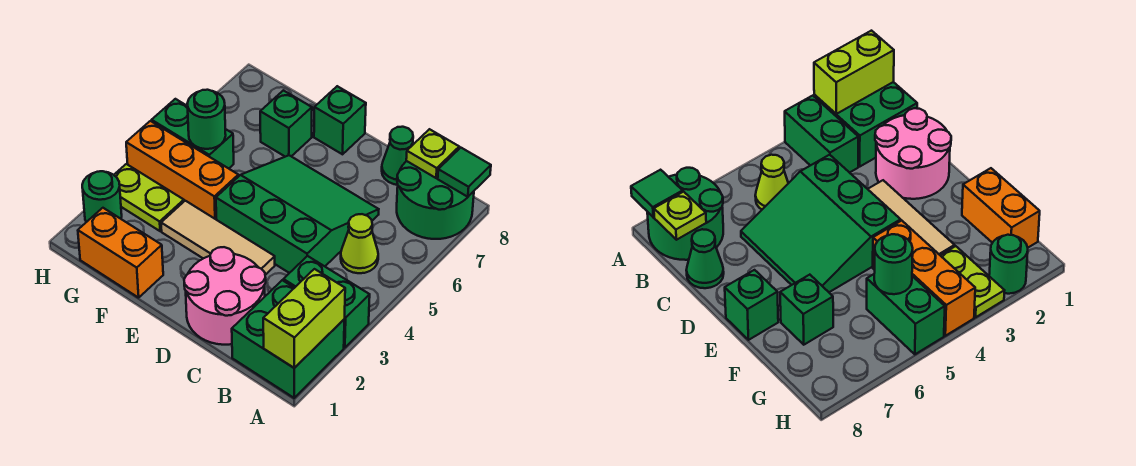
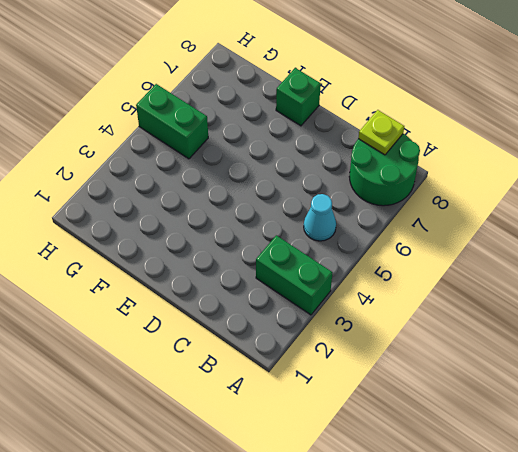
cyan cone B5 level 1 -> lime cone B5 level 1
none -> green brick A1:B2 level 1
none -> pink round brick C1:D2 level 1
none -> green slope C4:E6 level 1 top 4

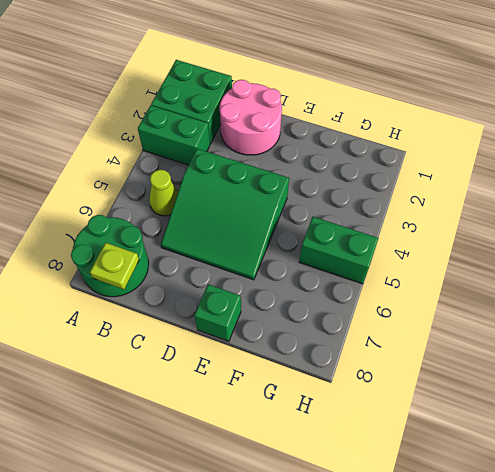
none -> green cone C8 level 1
none -> tan tile D3:F3 level 1
none -> orange brick F1:G1 level 1

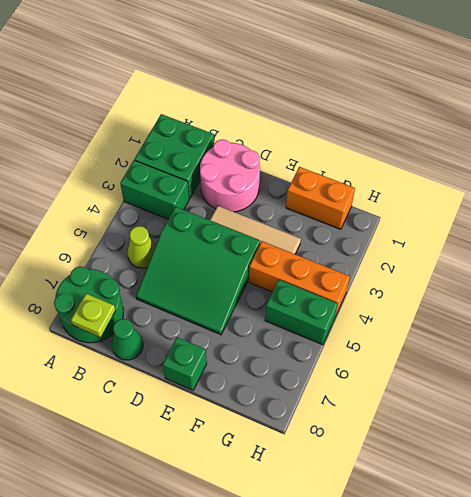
none -> green brick F7 level 1
none -> lime plate G3:H3 level 1
none -> green round brick H2 level 1

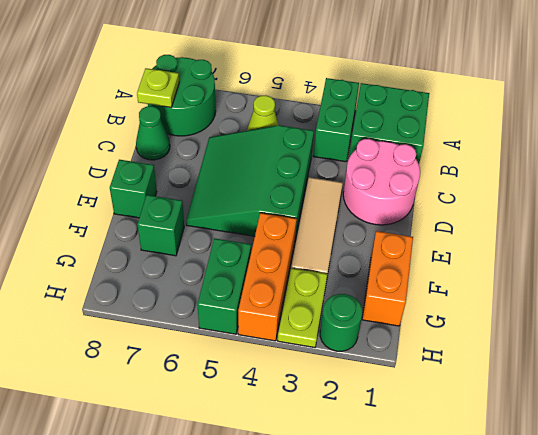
none -> lime brick A1:A2 level 2
none -> green tile A8 level 2
none -> green round brick G5 level 2

